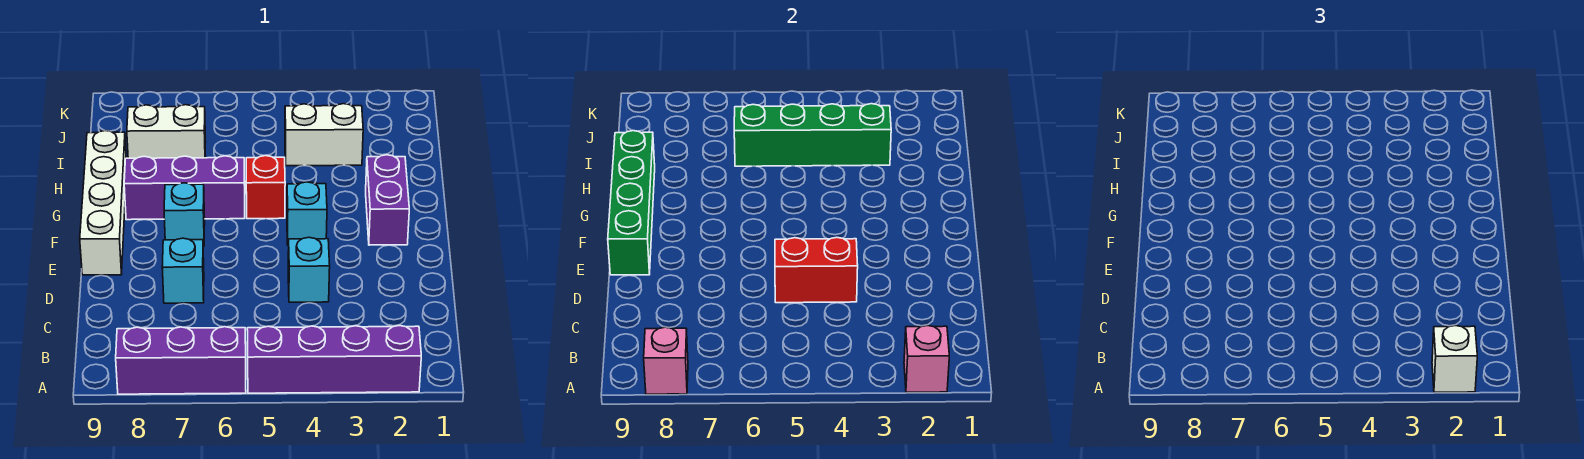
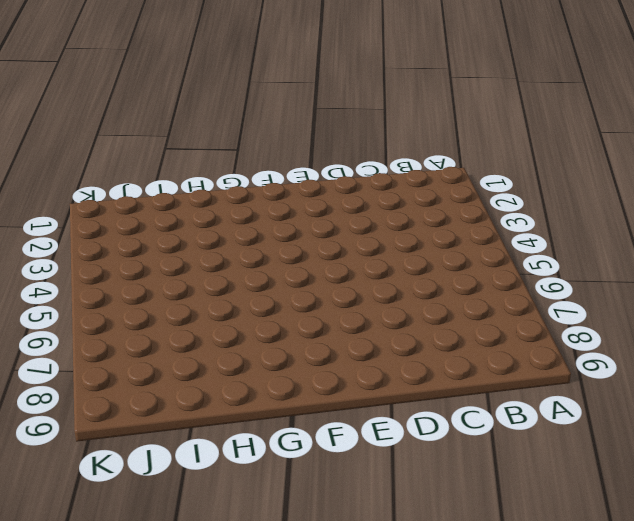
none -> purple brick A2:A5 level 1
none -> purple brick A6:A8 level 1
none -> cyan brick D4 level 1

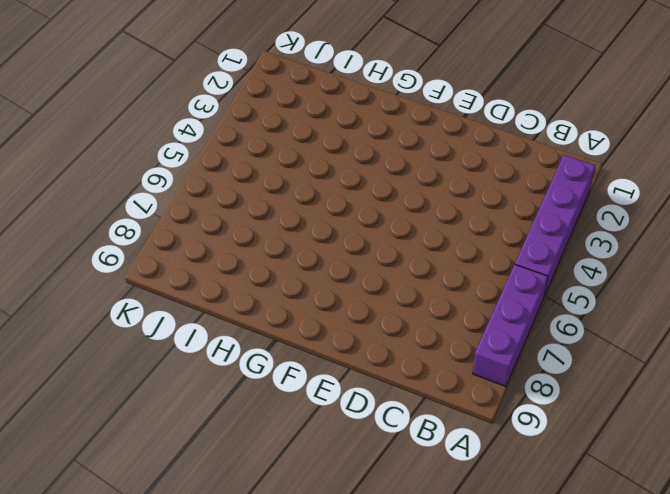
none -> cyan brick D4 level 1
none -> cyan brick D7 level 1
none -> white brick E9:H9 level 1

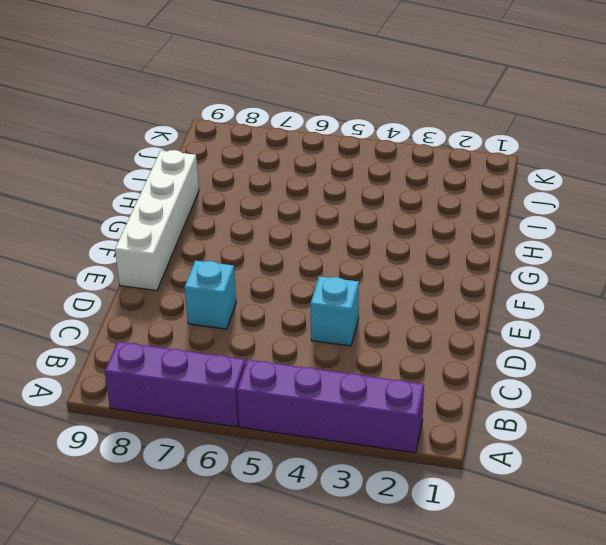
none -> purple brick F2:G2 level 1
none -> cyan brick F4 level 1
none -> cyan brick F7 level 1

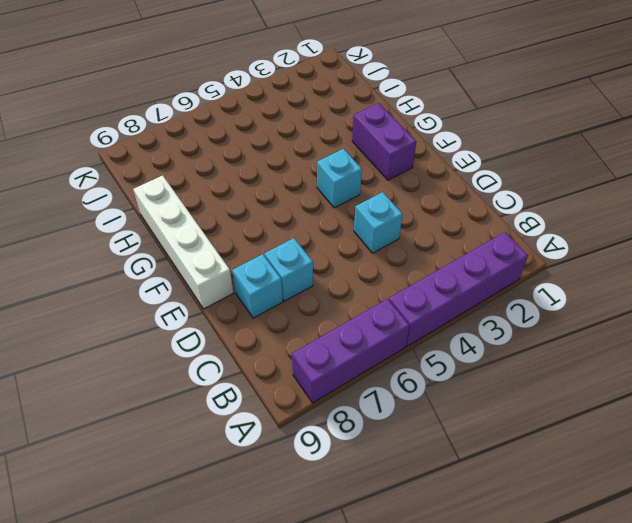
cyan brick D8 level 1 -> cyan brick F7 level 1
none -> red brick G5 level 1
none -> purple brick G6:G8 level 1
none -> white brick I3:I4 level 1

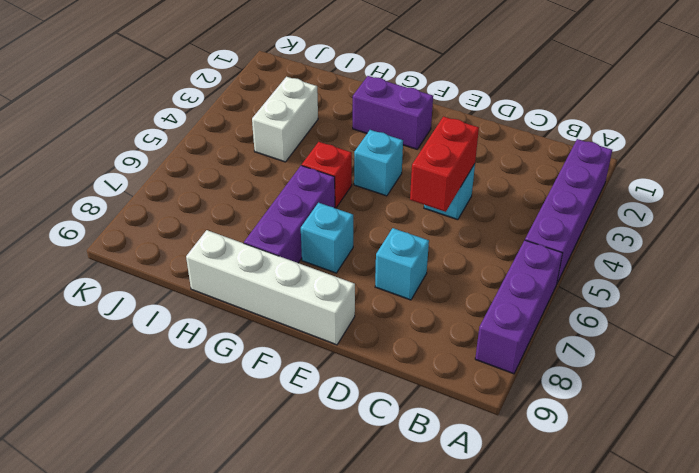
none -> white brick I7:I8 level 1
none -> pink brick A2 level 2
none -> pink brick A8 level 2

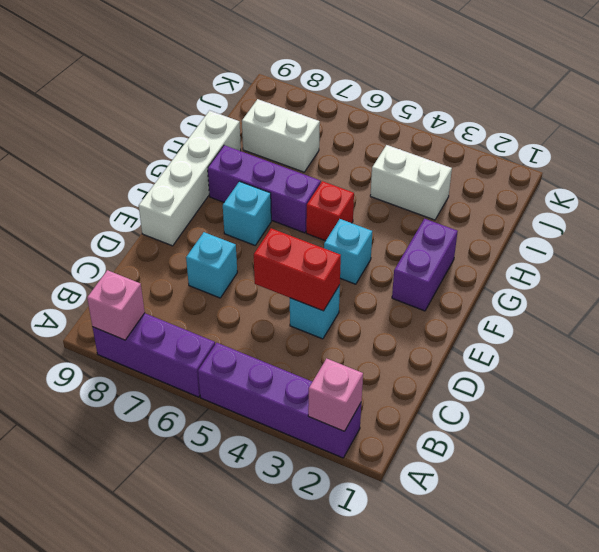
none -> green brick E9:H9 level 2
none -> green brick I3:I6 level 2
none -> white brick A2 level 3

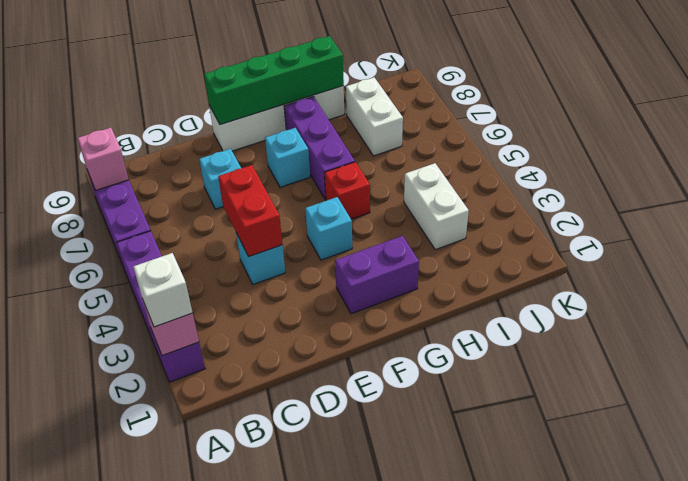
none -> green brick I3:I6 level 2

